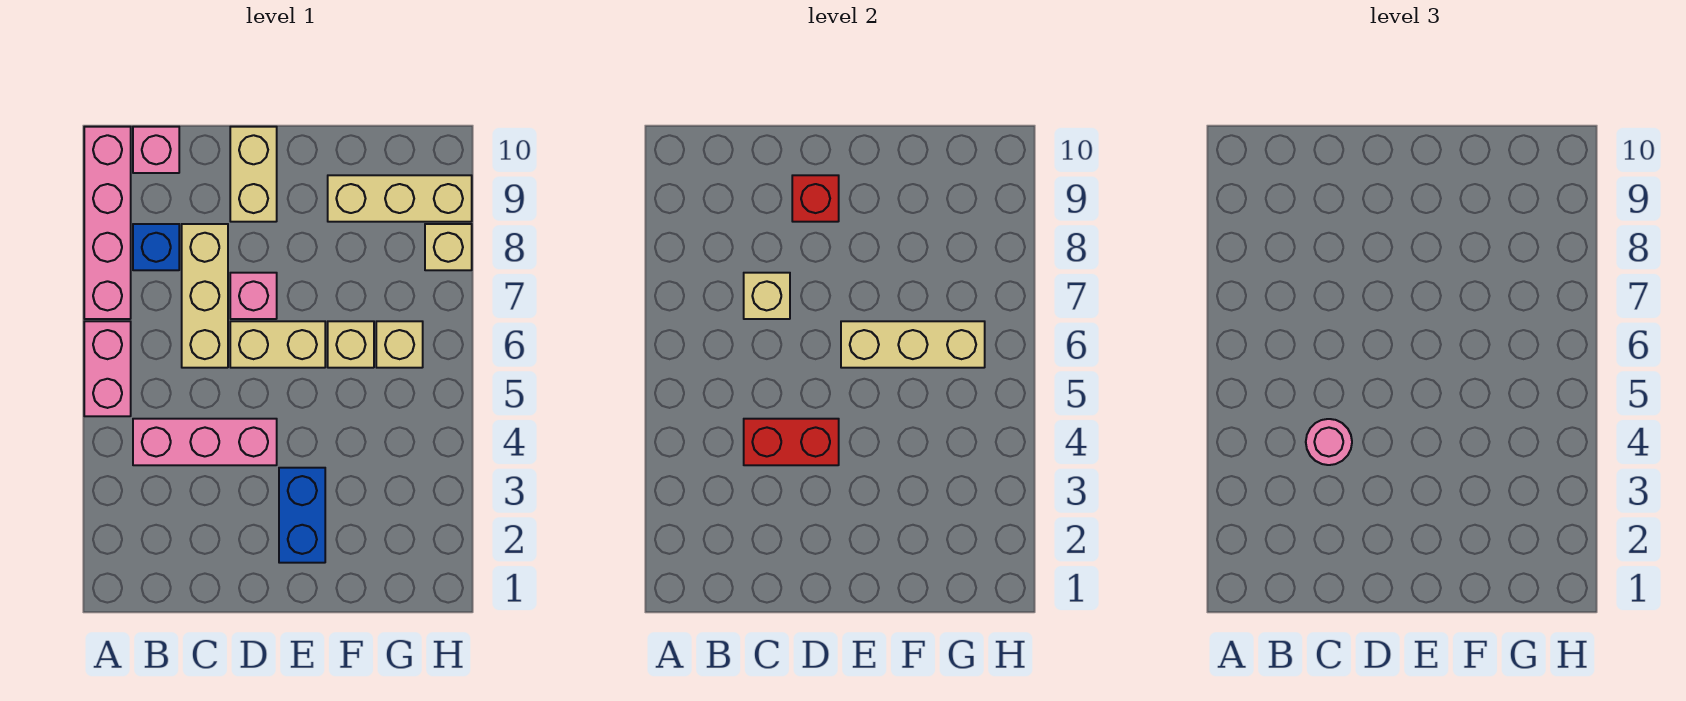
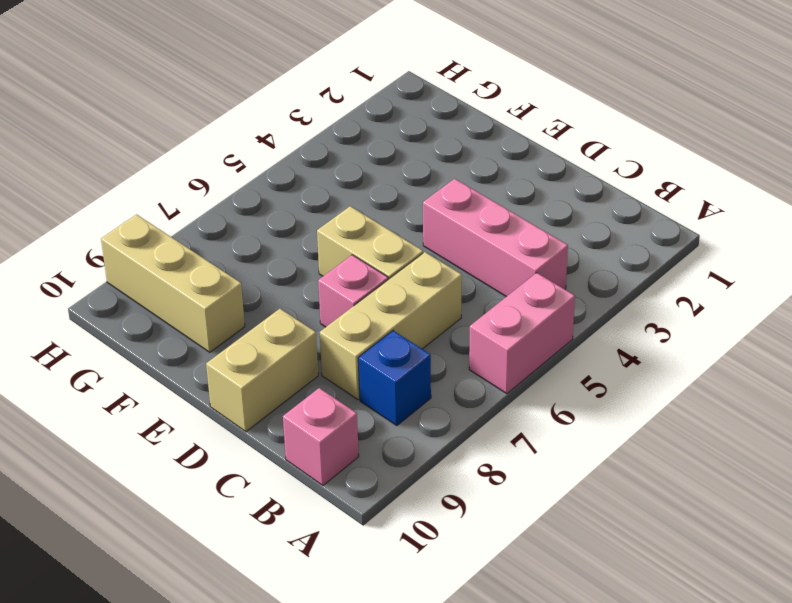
none -> pink brick A7:A10 level 1
none -> blue brick E2:E3 level 1
none -> tan brick F6 level 1

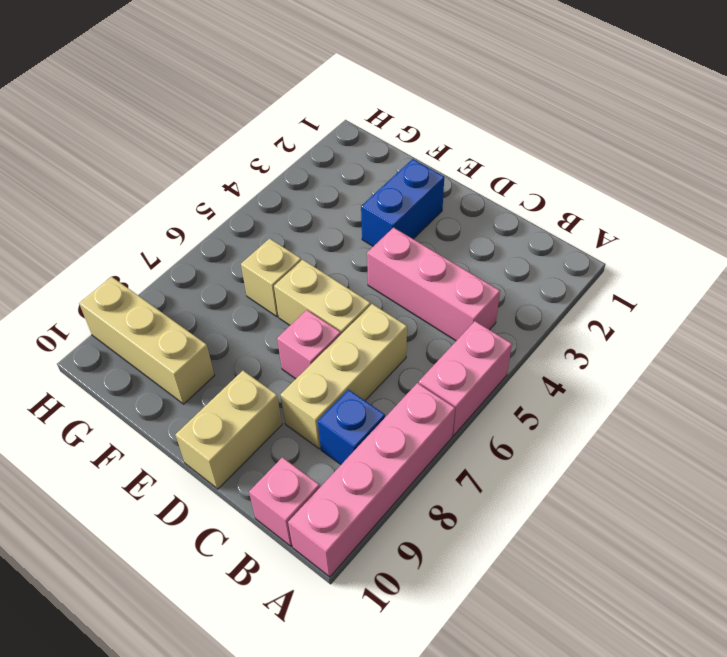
none -> tan brick G6 level 1
none -> tan brick H8 level 1
none -> red brick C4:D4 level 2

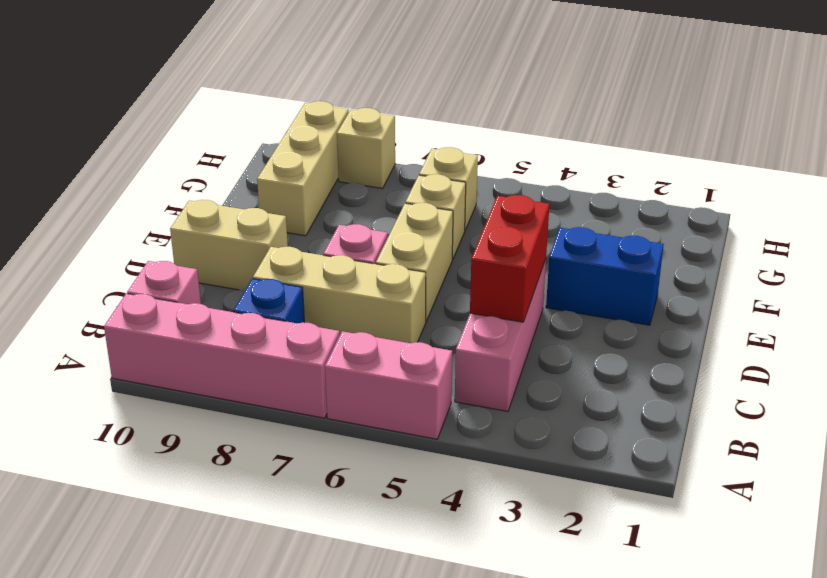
none -> tan brick C7 level 2
none -> red brick D9 level 2
none -> tan brick E6:G6 level 2

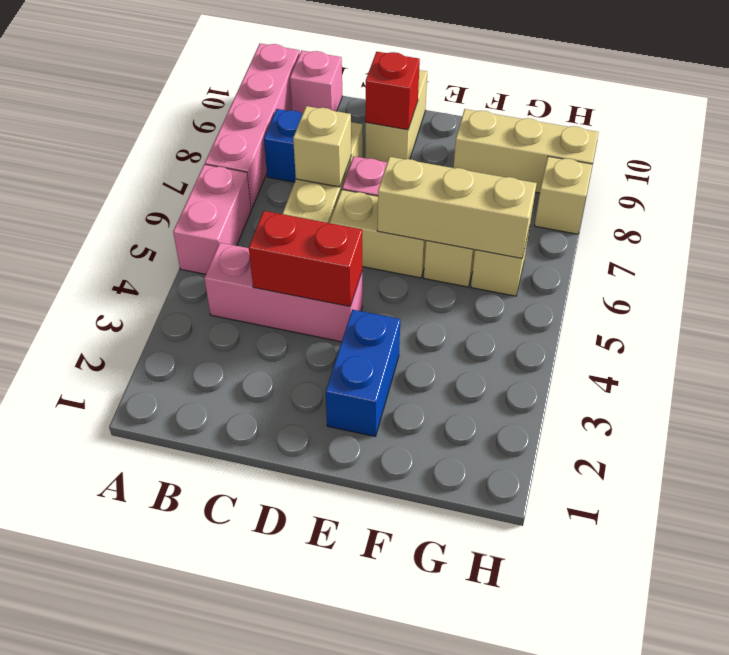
none -> pink round brick C4 level 3

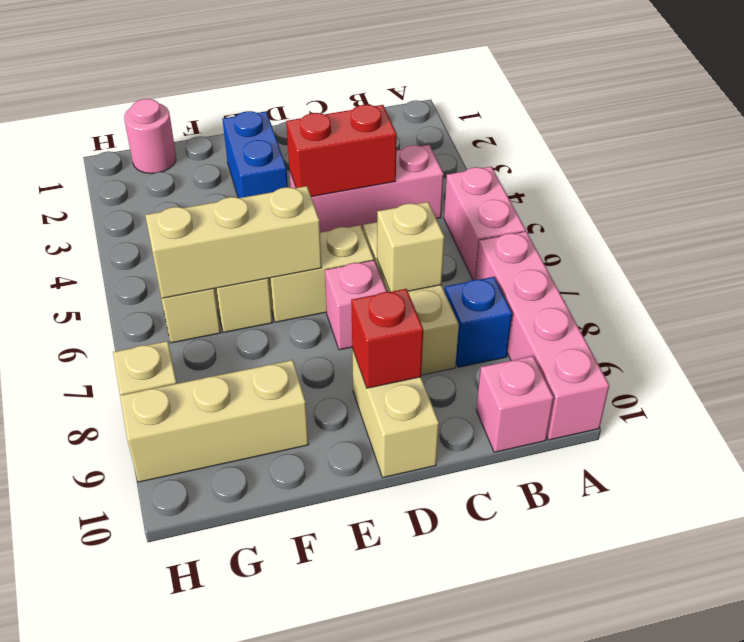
pink round brick G1 level 1 -> pink round brick C4 level 3

